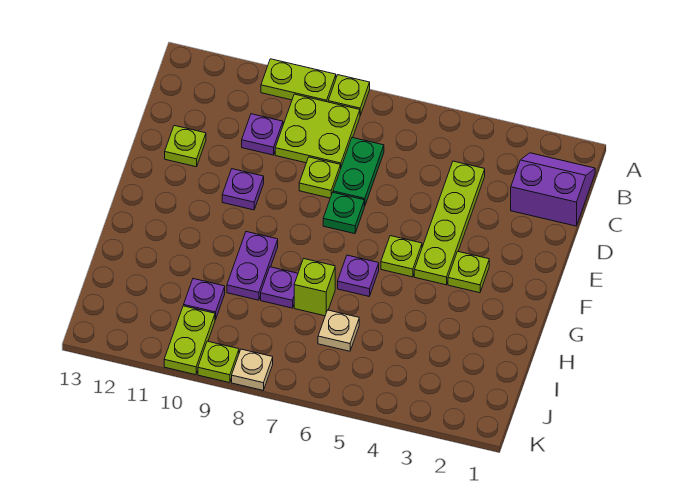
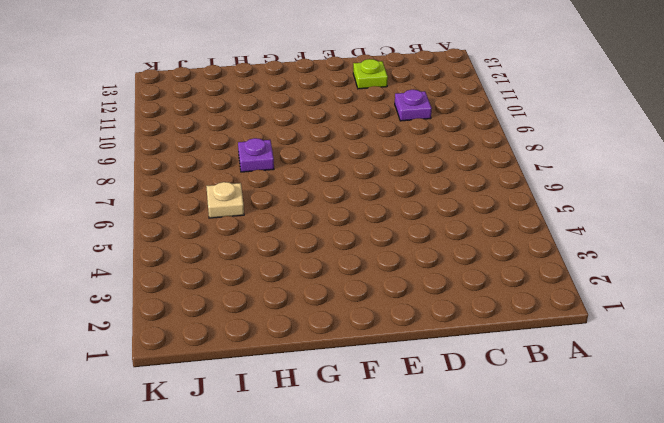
none -> lime plate A8 level 1
none -> lime plate A9:A10 level 1
none -> purple slope B1:C2 level 1 top C

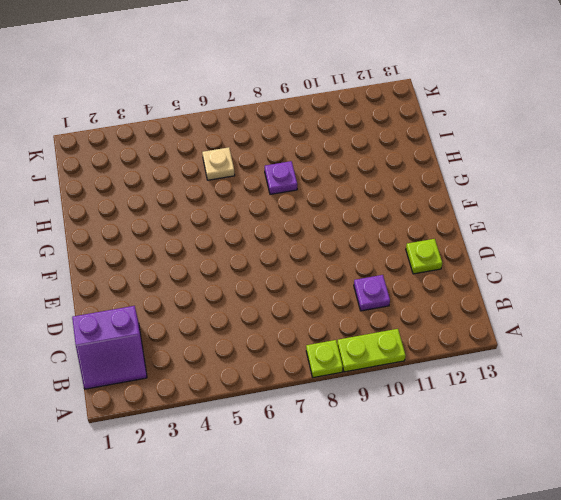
none -> lime plate B8:C9 level 1
none -> lime plate C4:F4 level 1
none -> green plate C7:D7 level 1

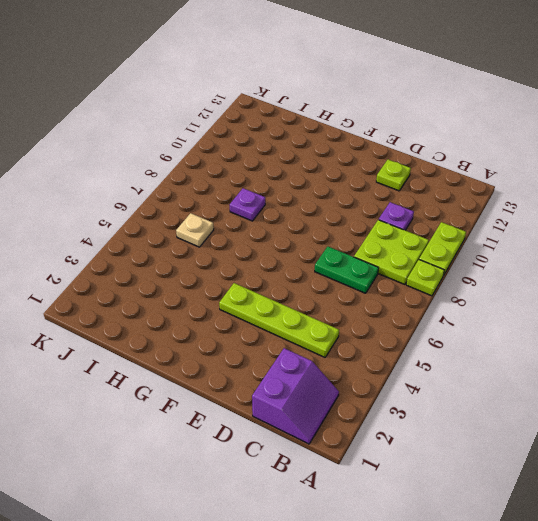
none -> lime plate D8 level 1
none -> green plate E7 level 1
none -> purple plate E10 level 1

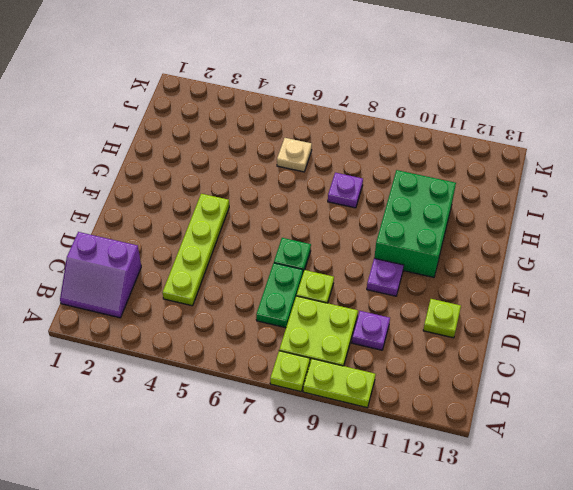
green brick F10:H11 level 1 -> none
none -> lime plate F3 level 1
none -> lime plate F5 level 1
none -> purple plate G6 level 1

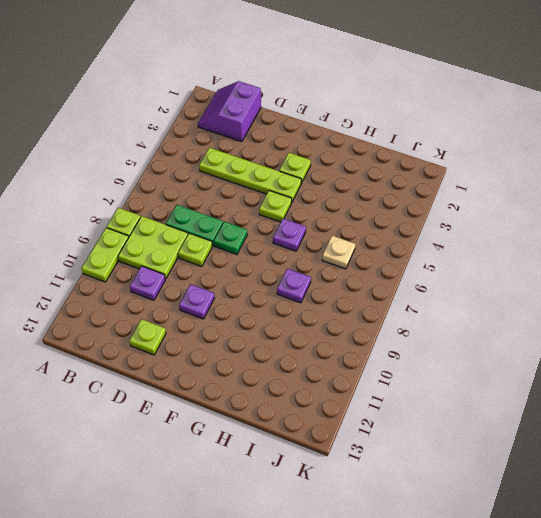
none -> purple plate G9:H9 level 1
none -> lime brick H7 level 1
none -> purple plate I10 level 1

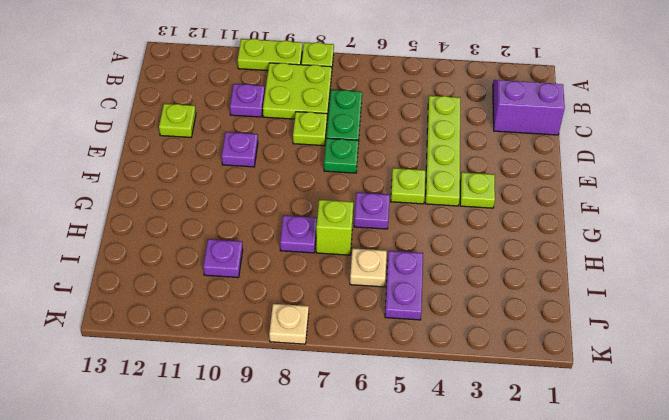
purple plate I5:J5 level 1 -> purple plate G9:H9 level 1
none -> lime plate J10:K10 level 1
none -> lime plate K9 level 1

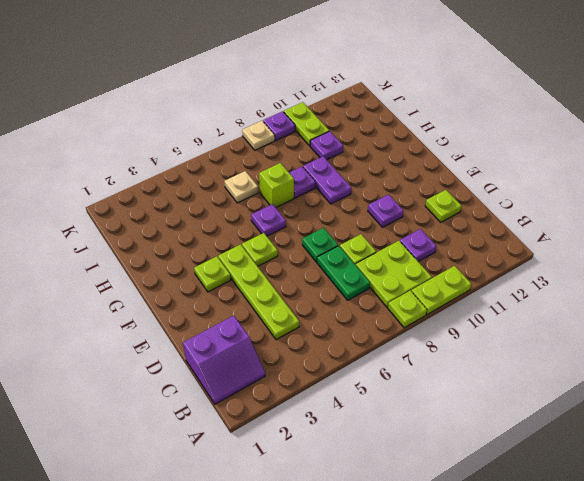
purple plate K9 level 1 -> lime plate K9 level 1

